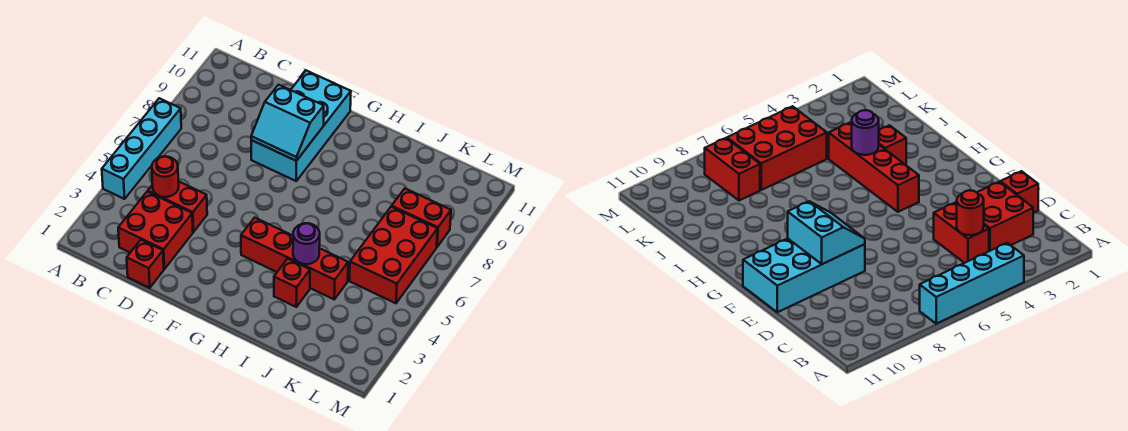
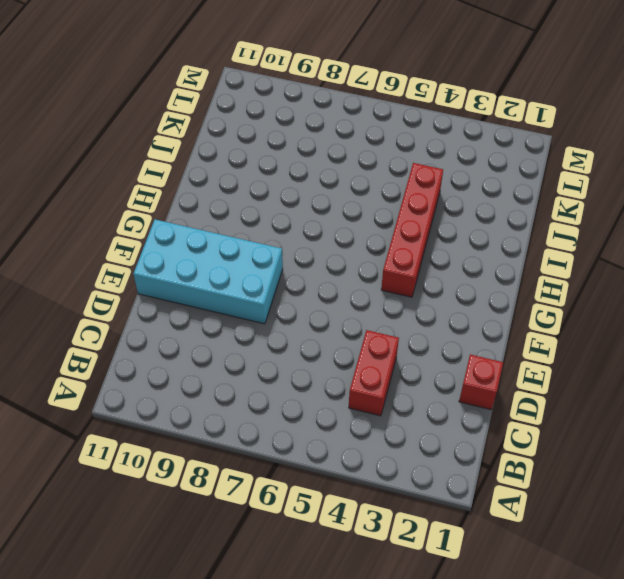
none -> cyan brick A4:A7 level 1
none -> red brick C2:D3 level 1
none -> red brick I3 level 1

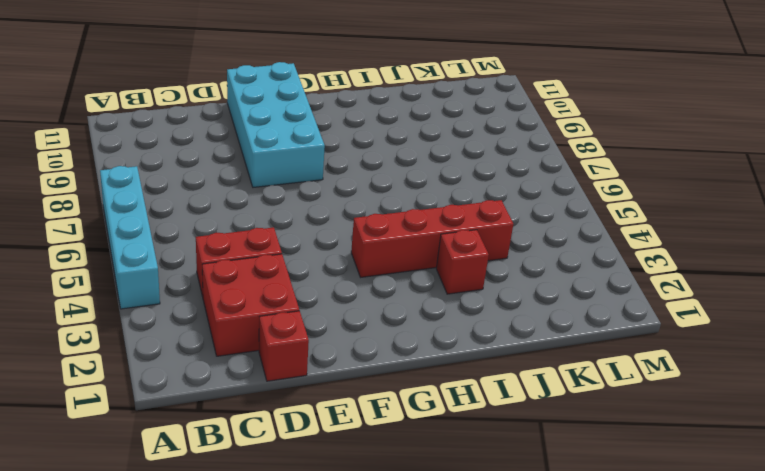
none -> red brick K5:L7 level 1
none -> red brick K8:L8 level 1
none -> red round brick C4 level 2

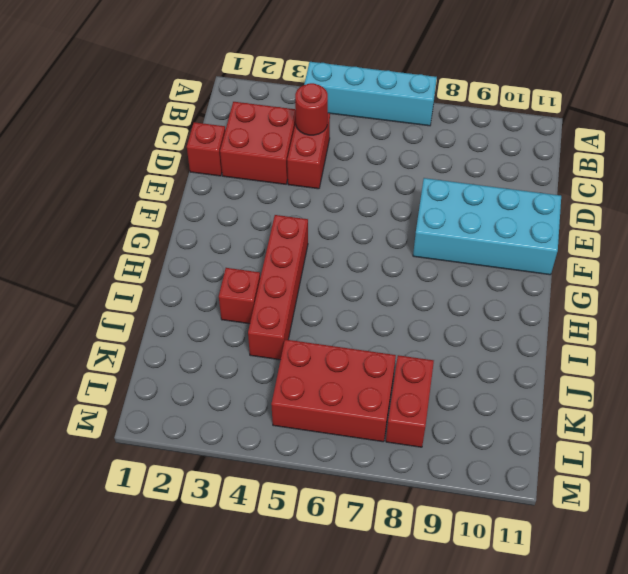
none -> cyan slope E8:F9 level 2 top 9
none -> purple round brick I4 level 2

